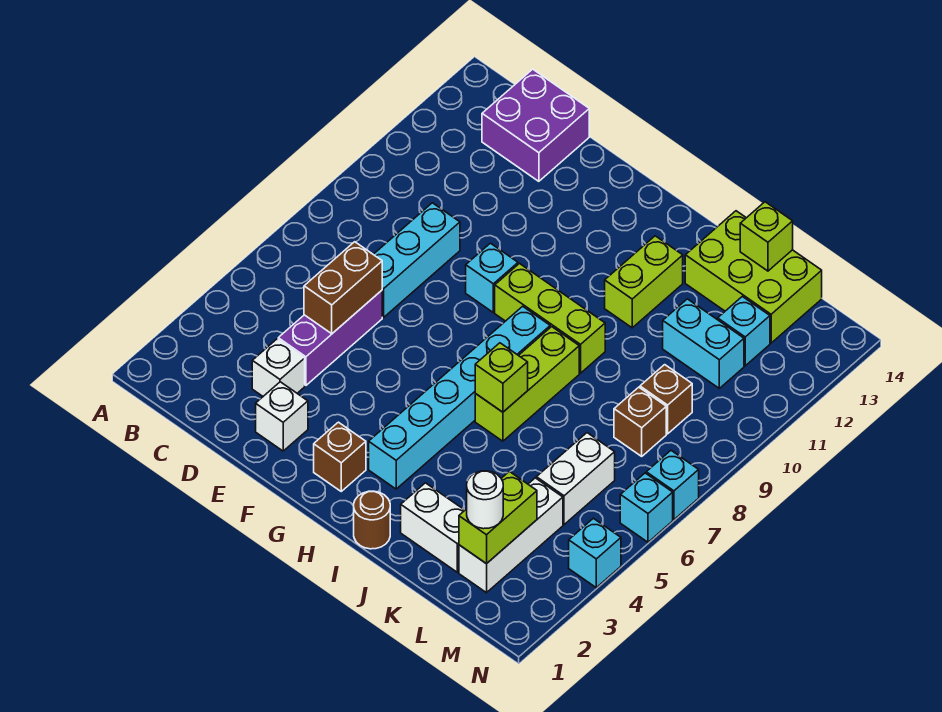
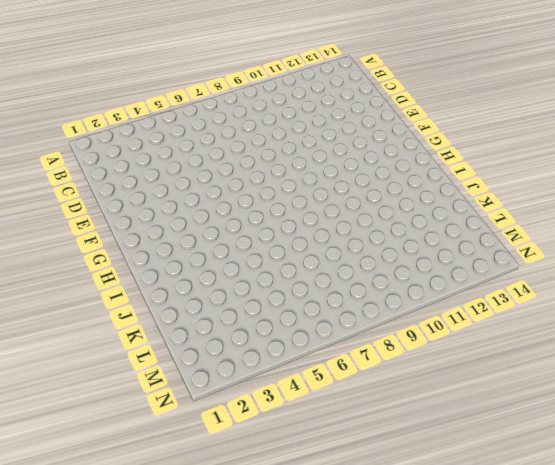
none -> purple brick C13:D14 level 1
none -> white brick D3 level 1
none -> purple brick D4:D6 level 1

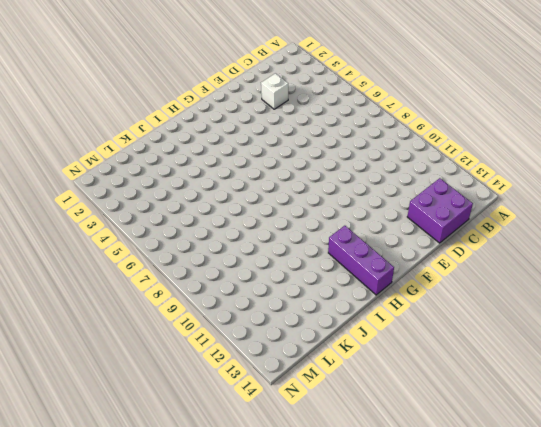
purple brick H12:H14 level 1 -> purple brick D4:D6 level 1
none -> cyan brick D7:D9 level 1
none -> white brick E2 level 1
none -> cyan brick F9 level 1

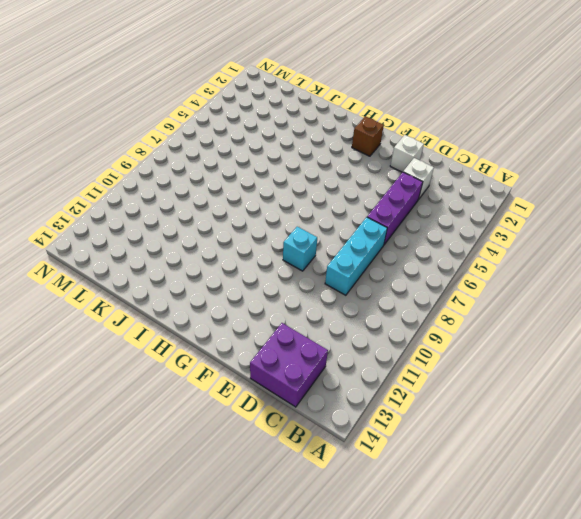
none -> lime brick G9:I9 level 1
none -> cyan brick H3:H8 level 1
none -> brown round brick I1 level 1

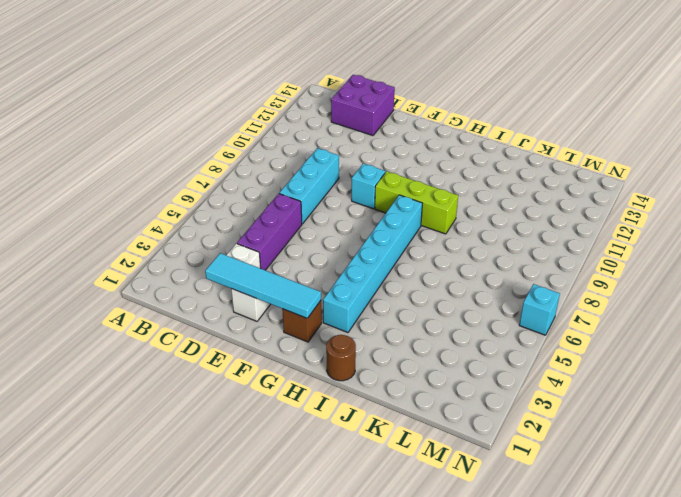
cyan tile D2:G2 level 2 -> none
none -> lime brick I6:I8 level 1
none -> lime brick I11:I12 level 1
none -> white brick J2:K2 level 1

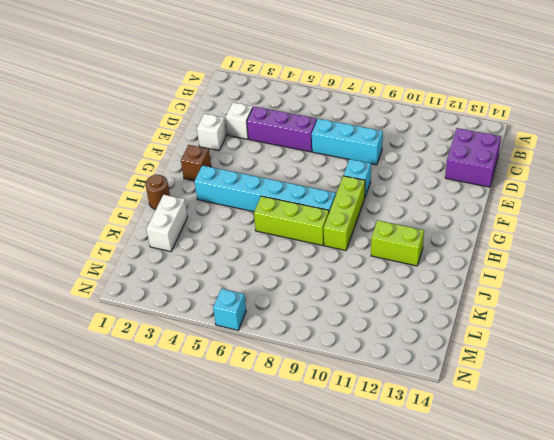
none -> lime brick J13:L14 level 1
none -> cyan brick K11:L11 level 1
none -> white brick L2:L4 level 1

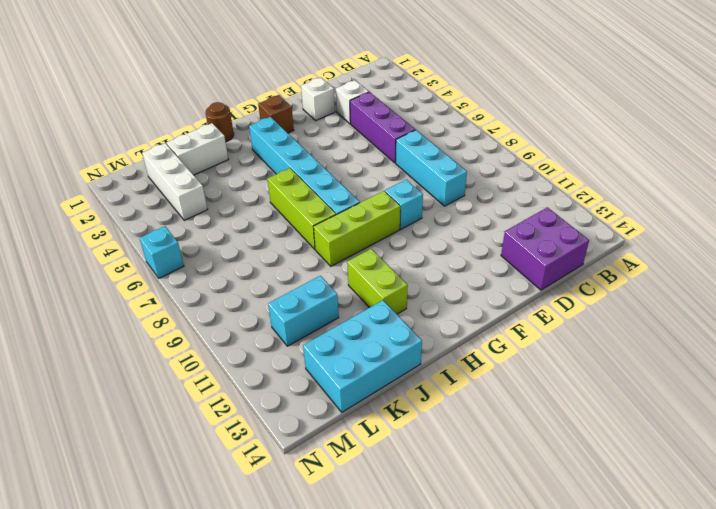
cyan brick J13:L14 level 1 -> lime brick J13:L14 level 1
none -> white brick L5:L6 level 1
none -> brown brick L8 level 1
none -> brown brick L9 level 1

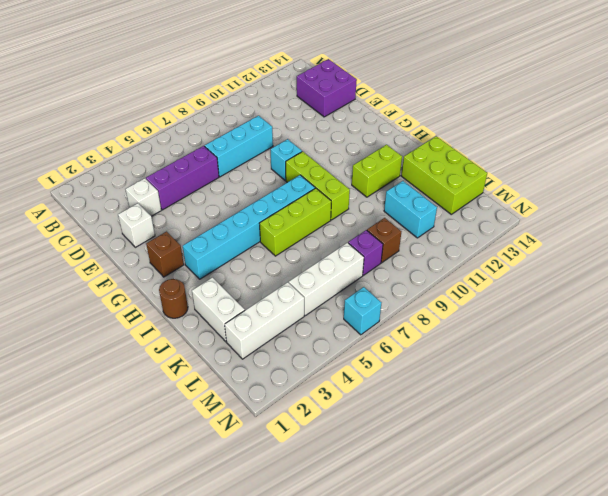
white brick L5:L7 level 1 -> white brick L5:L6 level 1
purple brick L8 level 1 -> brown brick L8 level 1
none -> cyan brick L12 level 1
none -> cyan brick N4 level 1
none -> cyan brick N7 level 1

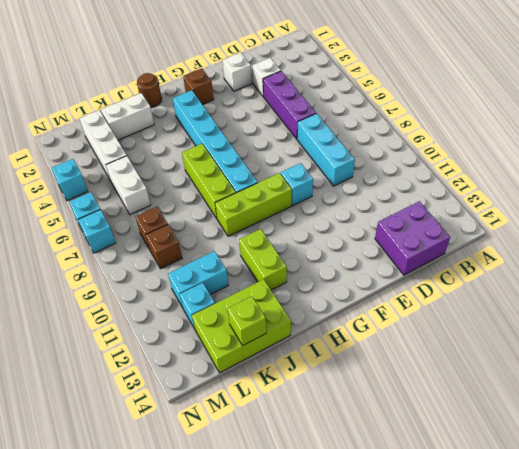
none -> brown brick D5:D6 level 2
none -> lime brick I6 level 2
none -> lime brick L2:L3 level 2

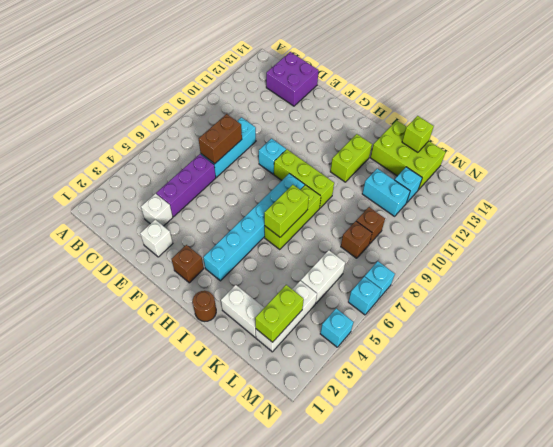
brown brick D7:D8 level 2 -> brown brick D5:D6 level 2
lime brick I6:I7 level 2 -> lime brick I6 level 2
none -> white round brick L2 level 3

